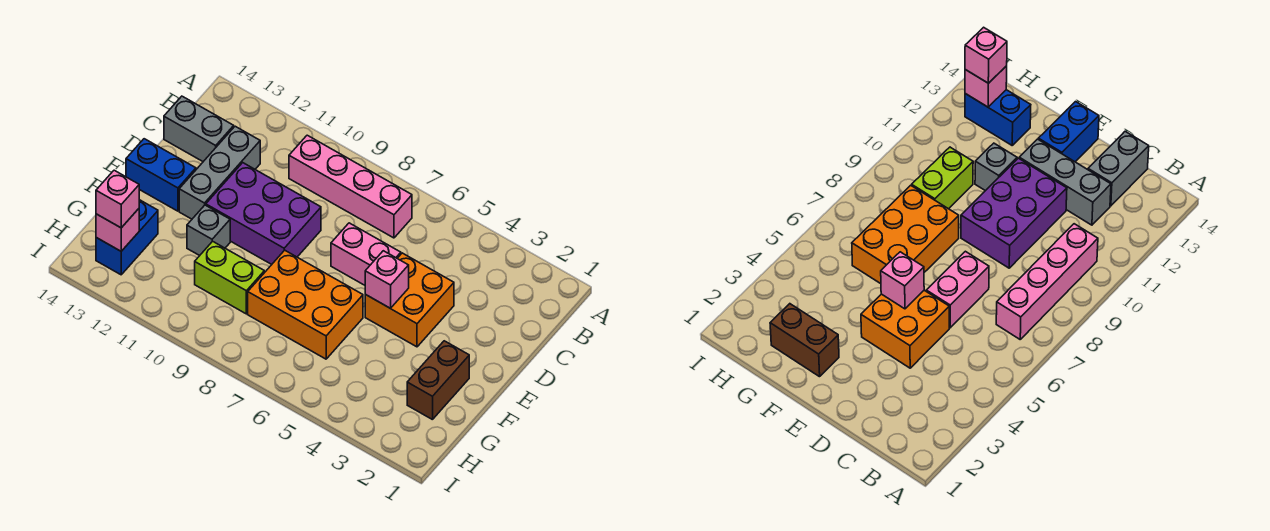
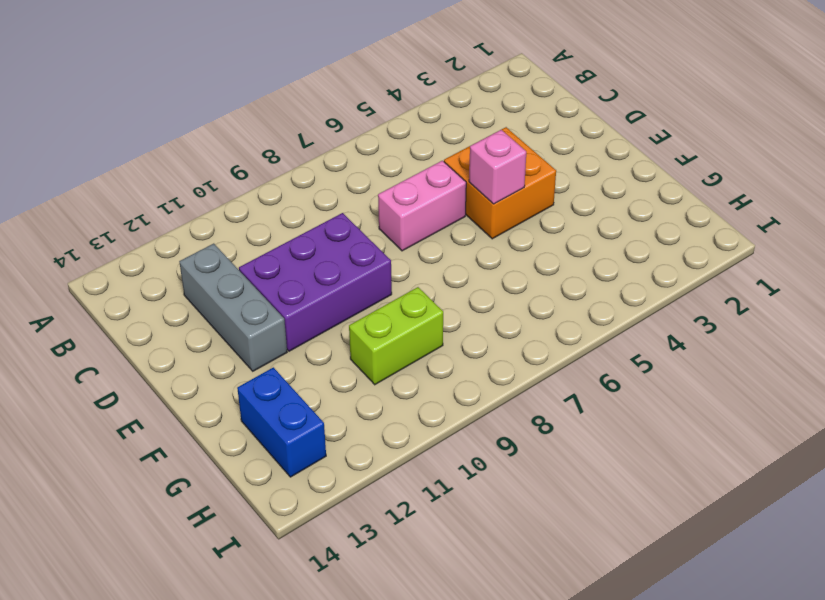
none -> pink brick B7:B10 level 1
none -> grey brick C13:C14 level 1
none -> blue brick E13:E14 level 1

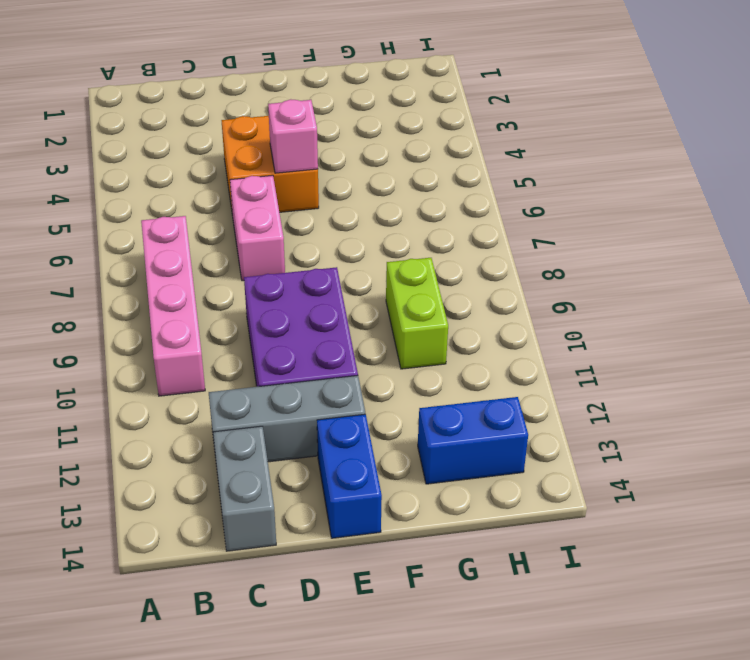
none -> brown brick F2:G2 level 1
none -> orange brick F6:G8 level 1
none -> grey brick F11 level 1

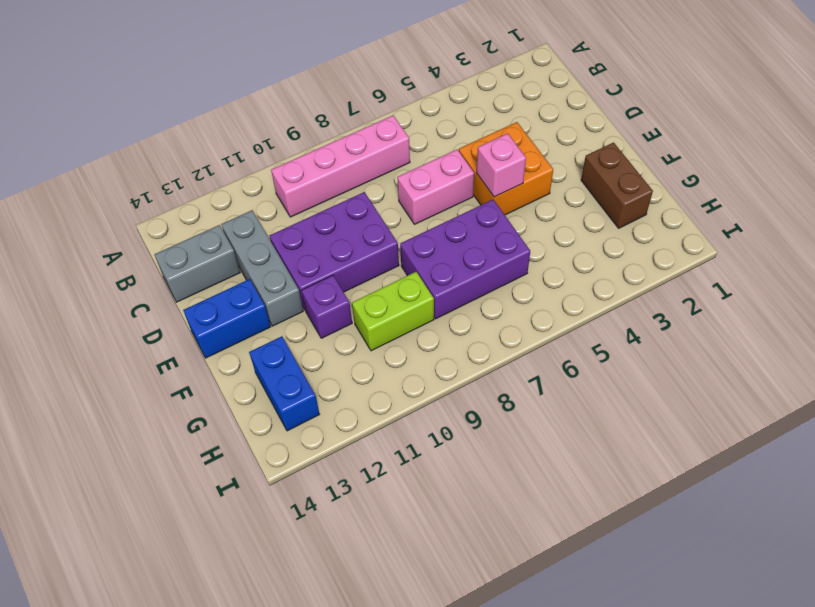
purple brick F6:G8 level 1 -> orange brick F6:G8 level 1
purple brick F11 level 1 -> grey brick F11 level 1
none -> pink brick H13 level 2
none -> pink brick H13 level 3

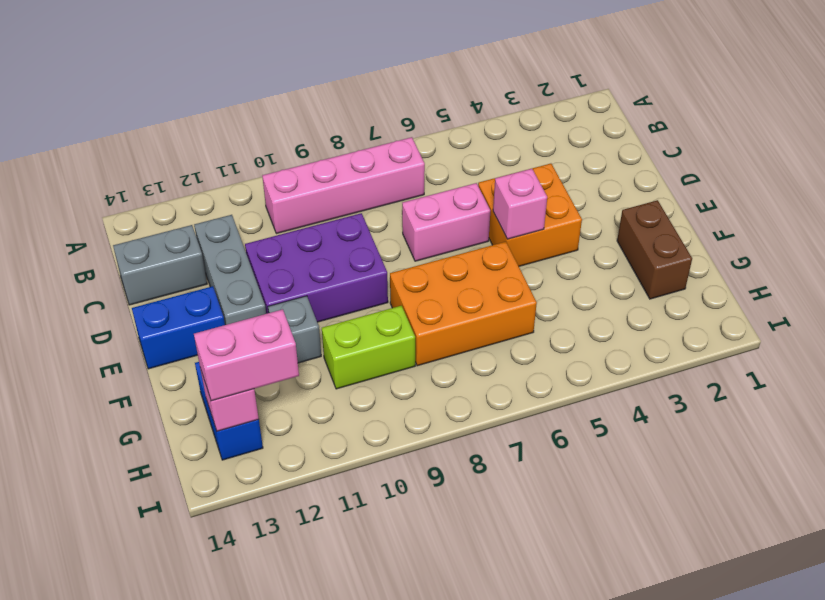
pink brick H12:H13 level 3 -> pink brick H13 level 3

